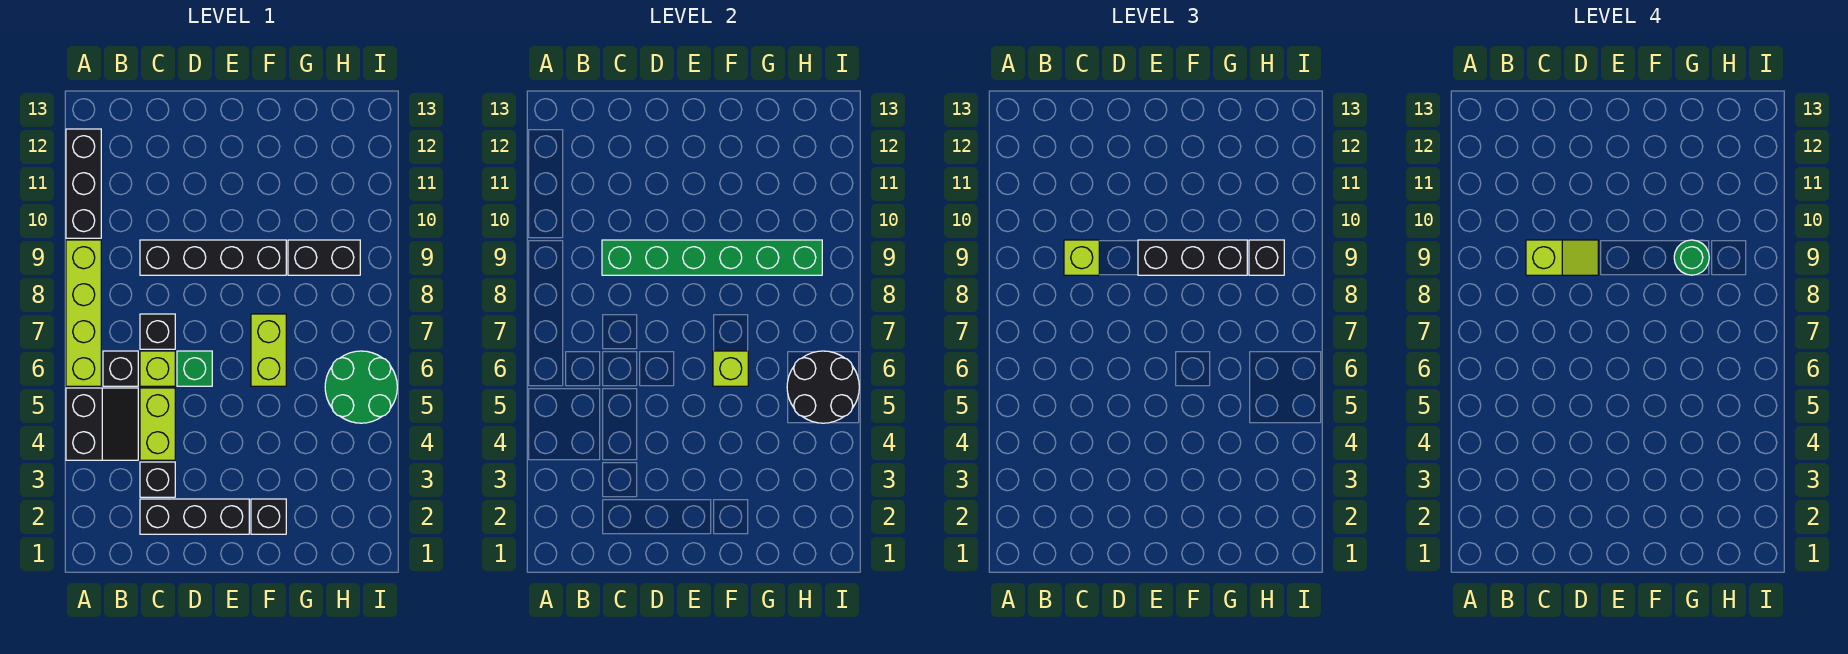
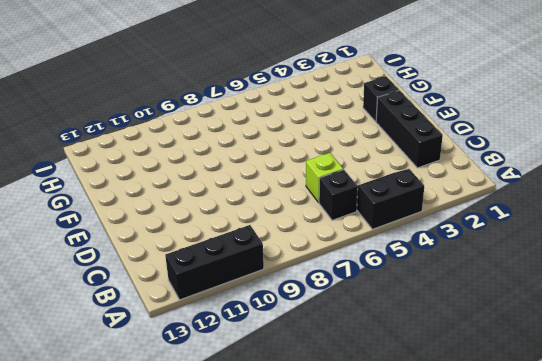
none -> lime brick A6:A9 level 1
none -> black brick C3 level 1
none -> lime brick C4:C5 level 1

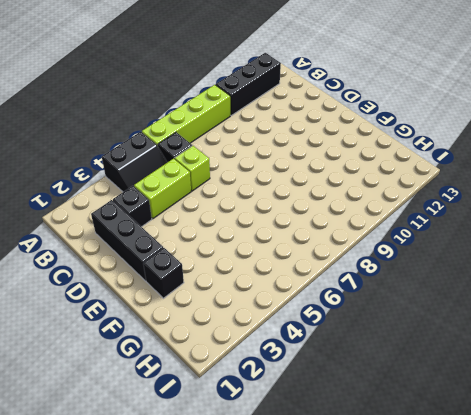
none -> black brick C7 level 1
none -> black brick C9:F9 level 1
none -> green brick D6 level 1

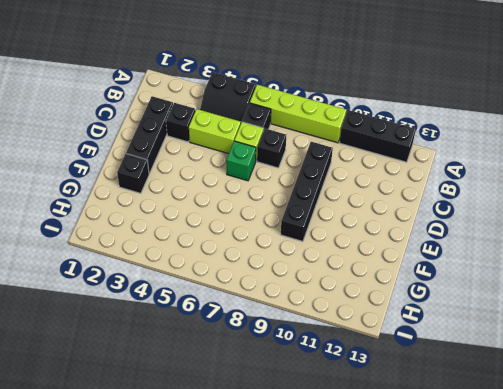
none -> lime brick F6:F7 level 1
none -> black brick G9:H9 level 1
none -> green round brick H5:I6 level 1

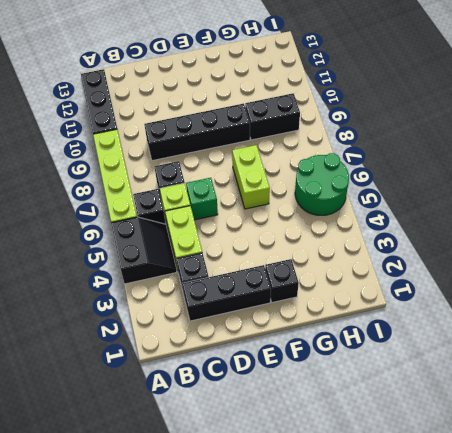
none -> green brick C9:H9 level 2
none -> lime brick F6 level 2
none -> black round brick H5:I6 level 2

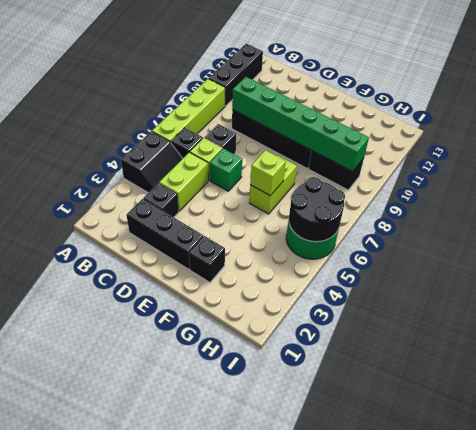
none -> lime brick C9 level 3
none -> black brick E9:G9 level 3
none -> black brick H9 level 3

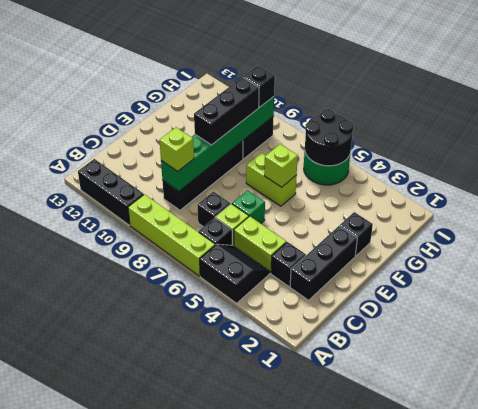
none -> lime slope C9:D9 level 4 top C
none -> green round brick G9 level 4

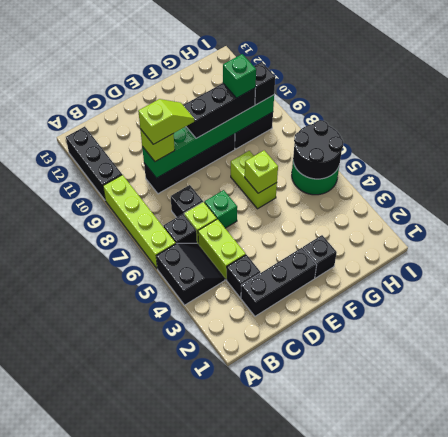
green brick G9 level 4 -> green round brick G9 level 4

